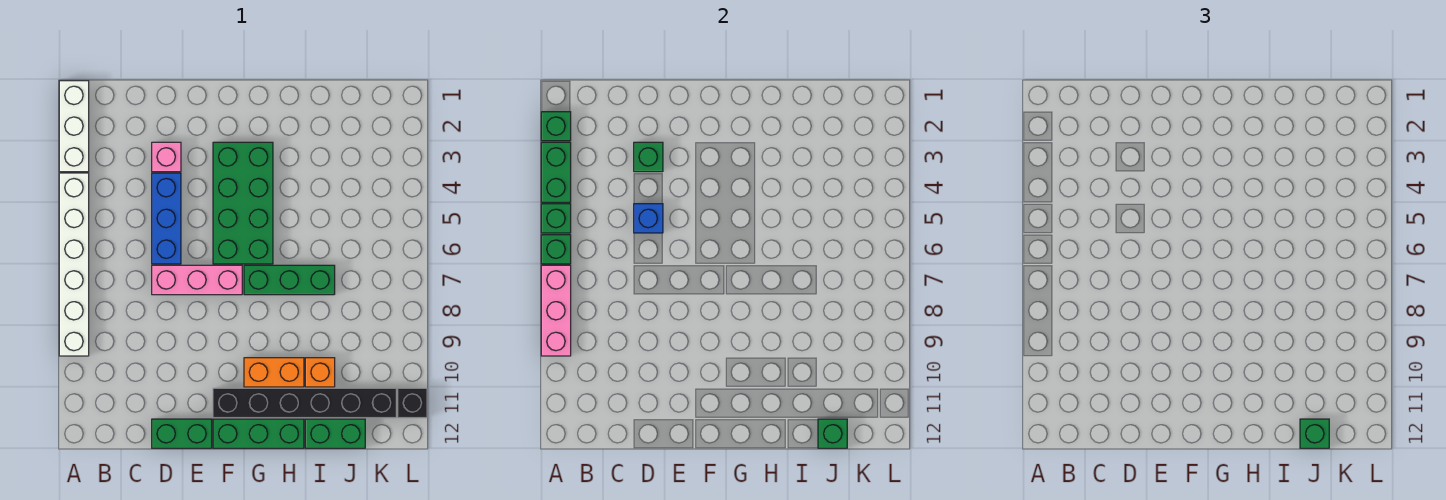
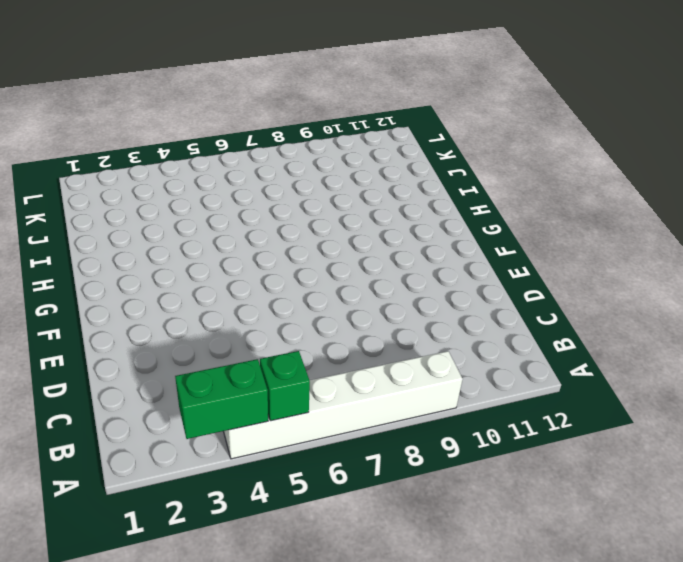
none -> white brick A1:A3 level 1
none -> pink brick D3 level 1
none -> blue brick D4:D6 level 1

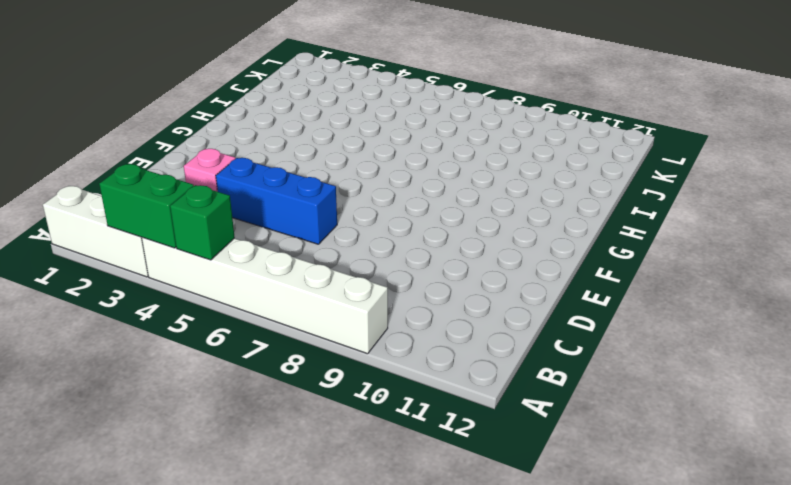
none -> pink brick D7:F7 level 1
none -> green brick D12:E12 level 1
none -> green brick F3:G6 level 1

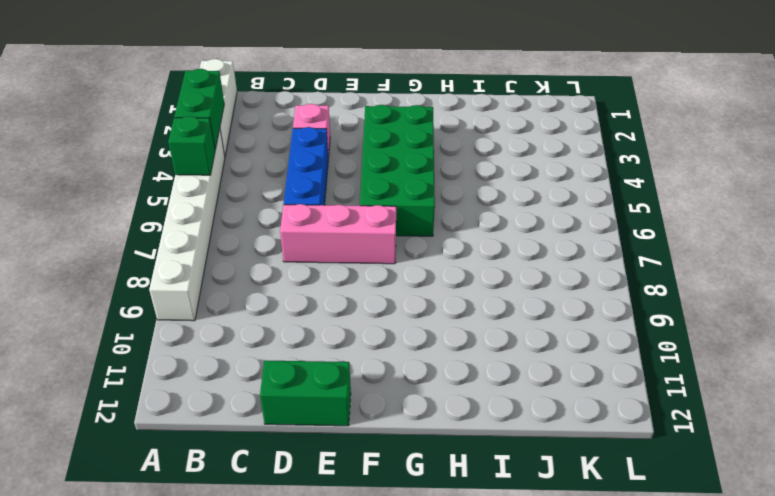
none -> black brick F11:K11 level 1
none -> green brick F12:H12 level 1
none -> green brick G7:I7 level 1

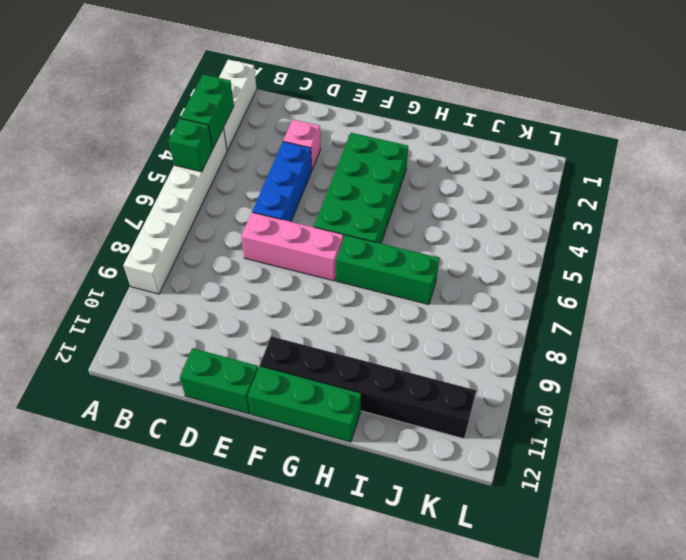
none -> orange brick G10:H10 level 1
none -> orange brick I10 level 1
none -> green brick I12:J12 level 1

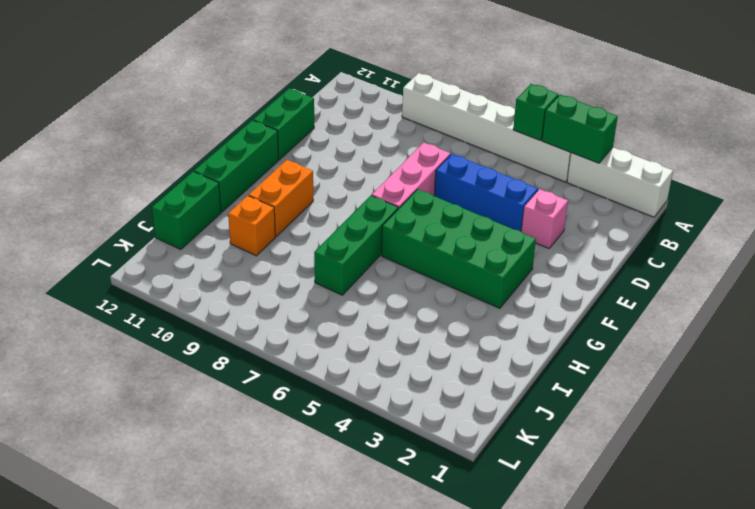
none -> black brick F11:K11 level 1
none -> black brick L11 level 1
none -> green brick A2 level 2

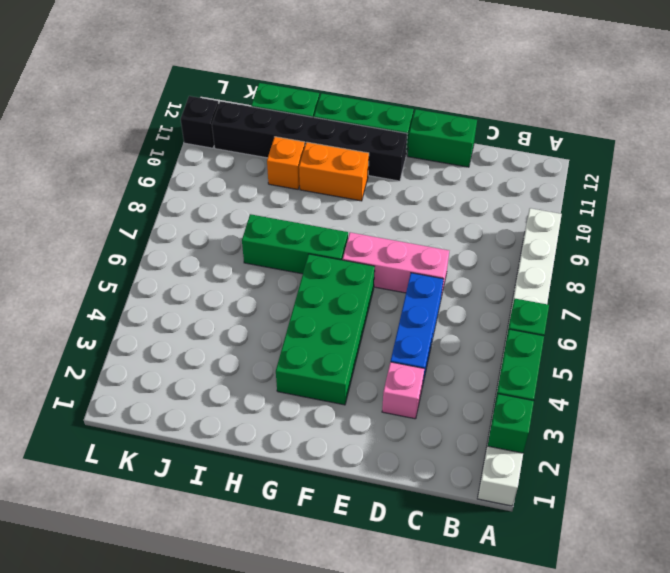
none -> green brick A6 level 2
none -> pink brick A7:A9 level 2
none -> green brick D3 level 2

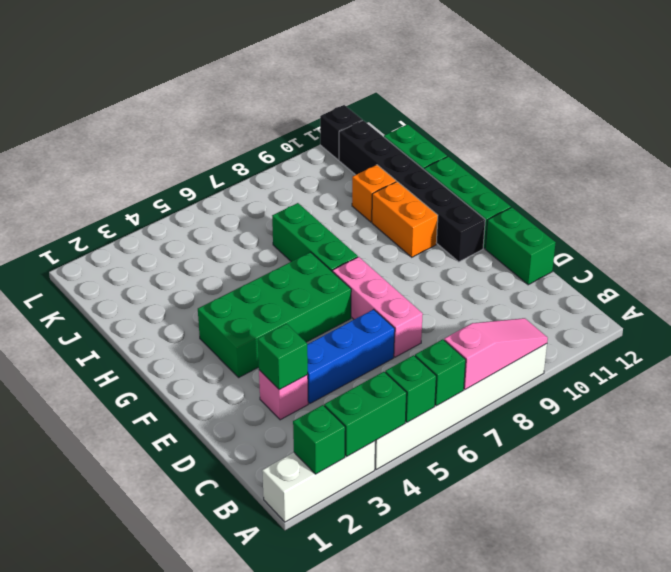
pink slope A7:A9 level 2 top 7 -> pink brick A7:A9 level 2
none -> blue brick D5 level 2
none -> green brick J12 level 2
none -> green brick J12 level 3

